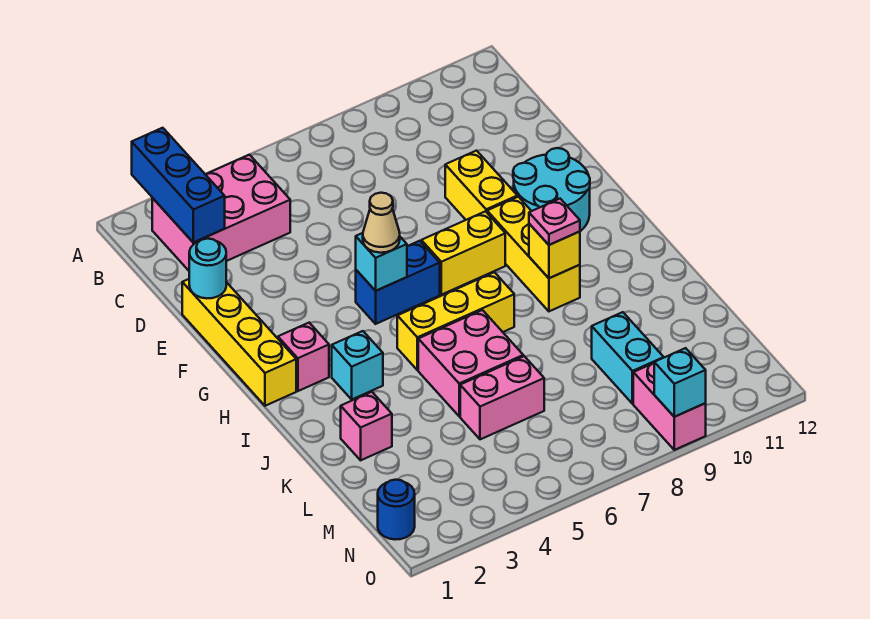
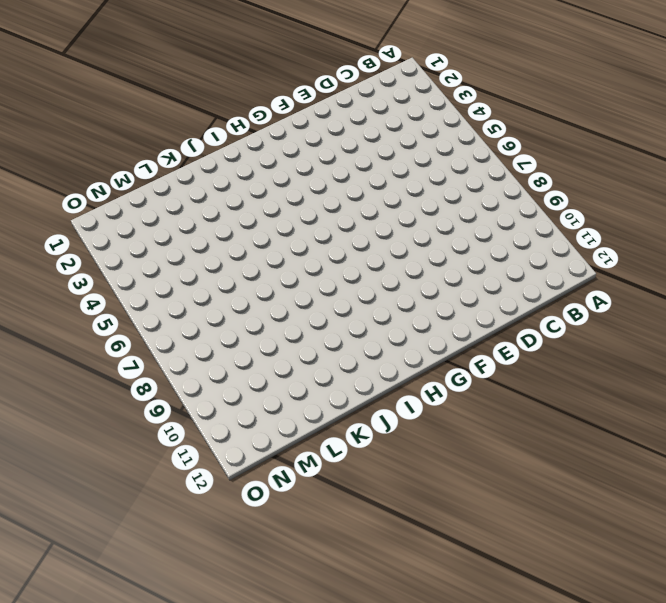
none -> pink brick B2:C4 level 1
none -> yellow brick E1:H1 level 1
none -> yellow brick E9:F9 level 1

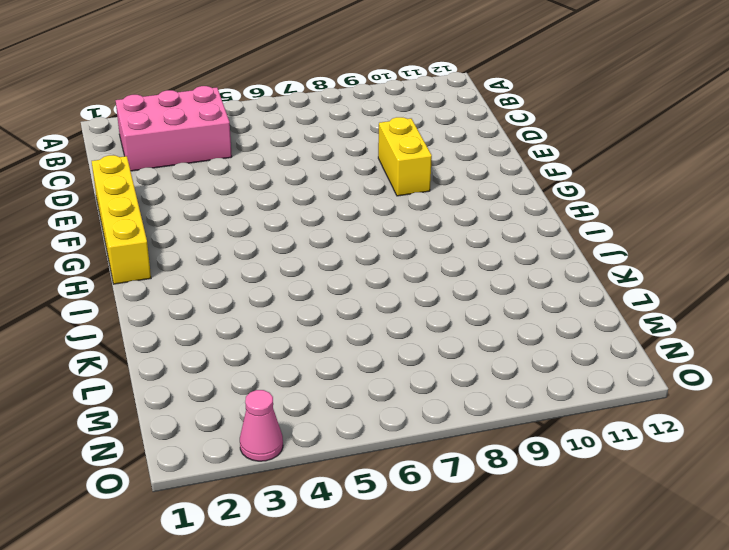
pink cone O3 level 1 -> none
none -> cyan round brick F10:G11 level 1
none -> blue brick G5:G6 level 1
none -> yellow brick G7:G8 level 1

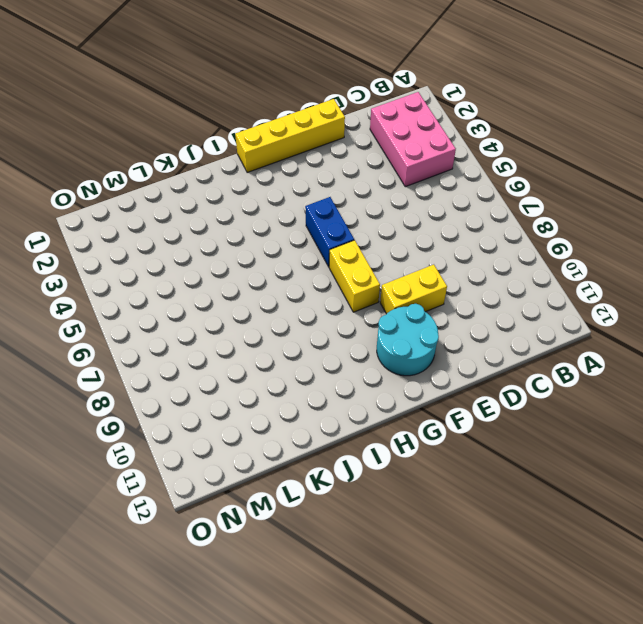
none -> yellow brick G9:I9 level 1
none -> pink brick H2 level 1
none -> cyan brick I3 level 1

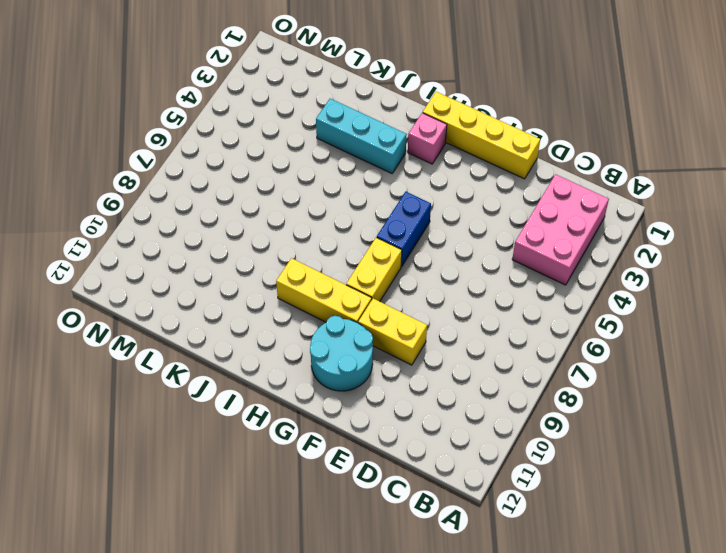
cyan brick I3:K3 level 1 -> cyan brick I3 level 1
none -> yellow brick I5:I7 level 1
none -> pink brick J5:K6 level 1
none -> pink brick K2 level 1

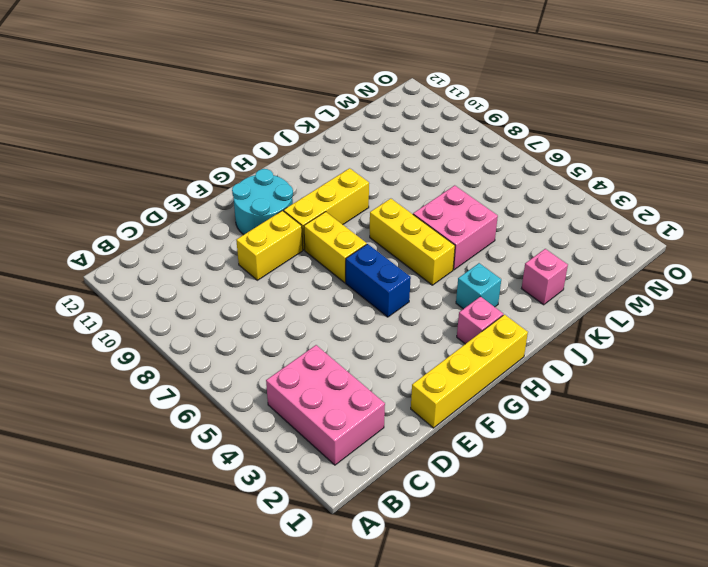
none -> pink brick L5:L6 level 1
none -> cyan brick L9:M9 level 1
none -> blue round brick N1 level 1

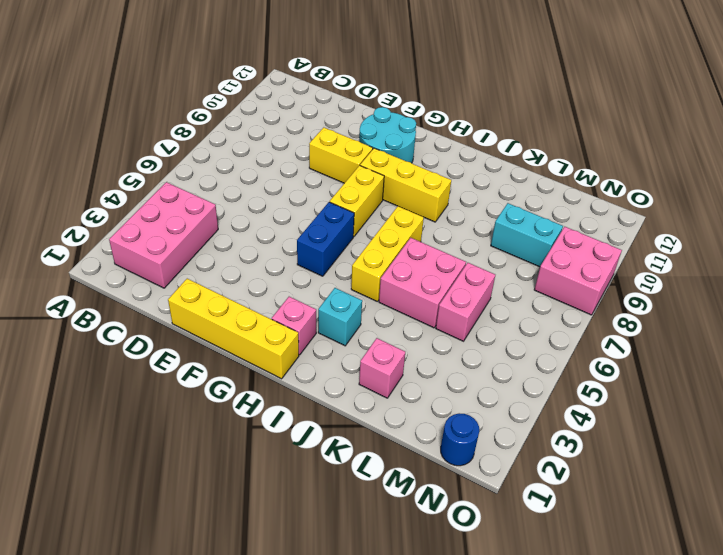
pink brick N8:O9 level 1 -> pink brick N9:O9 level 1
none -> blue brick A2:C2 level 2
none -> cyan round brick E1 level 2
none -> cyan brick G5 level 2

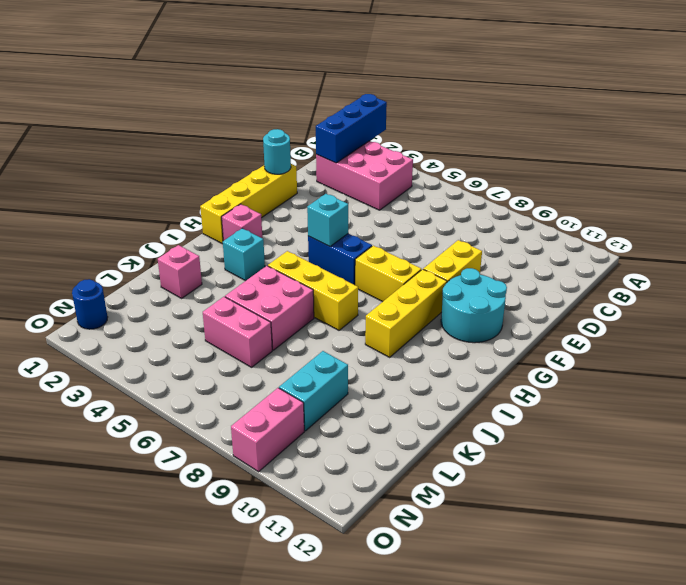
none -> yellow brick I9 level 2
none -> cyan brick O9 level 2
none -> tan cone G5 level 3

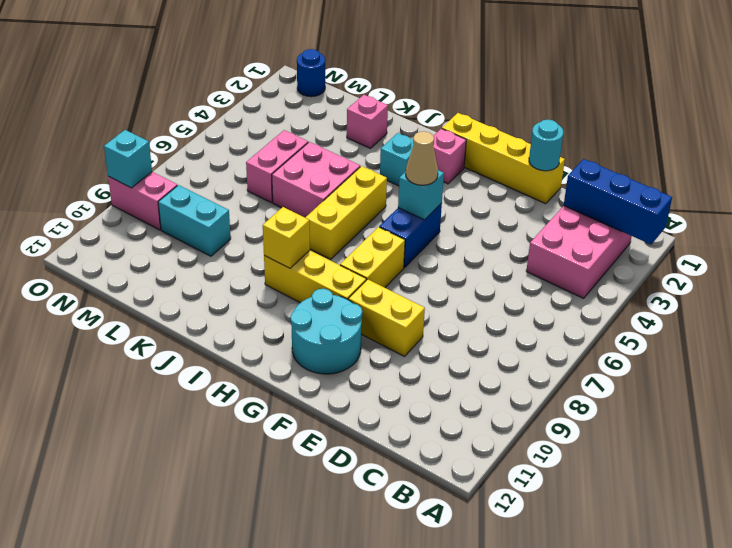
none -> pink plate I9 level 3

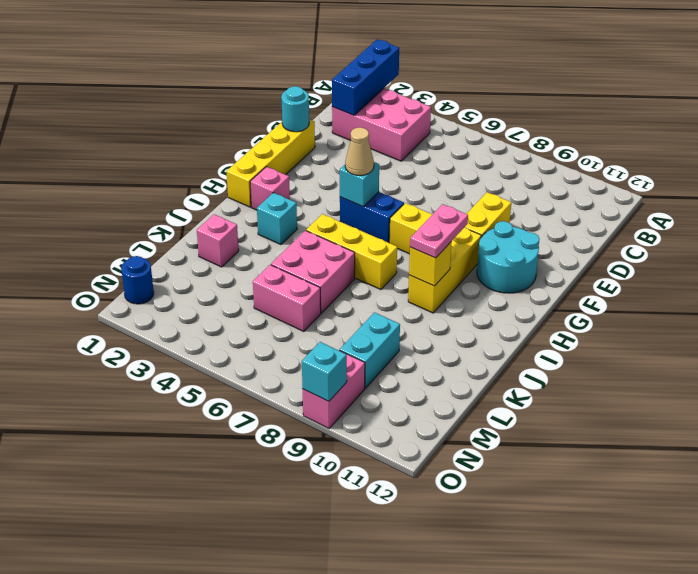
pink plate H9:I9 level 3 -> pink plate I9 level 3

